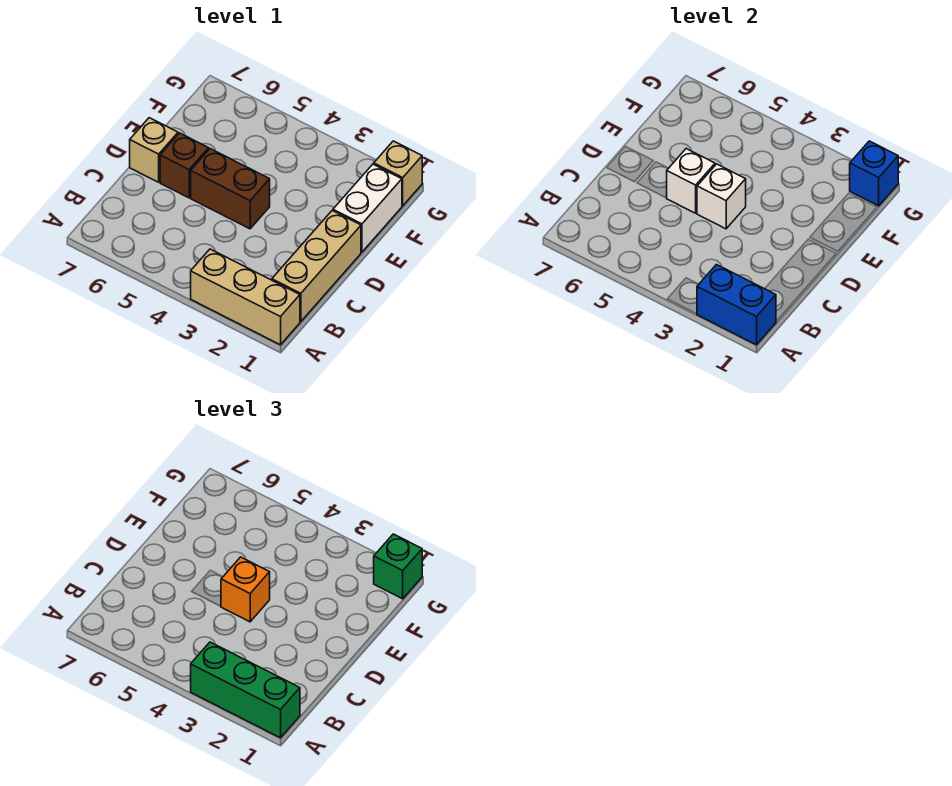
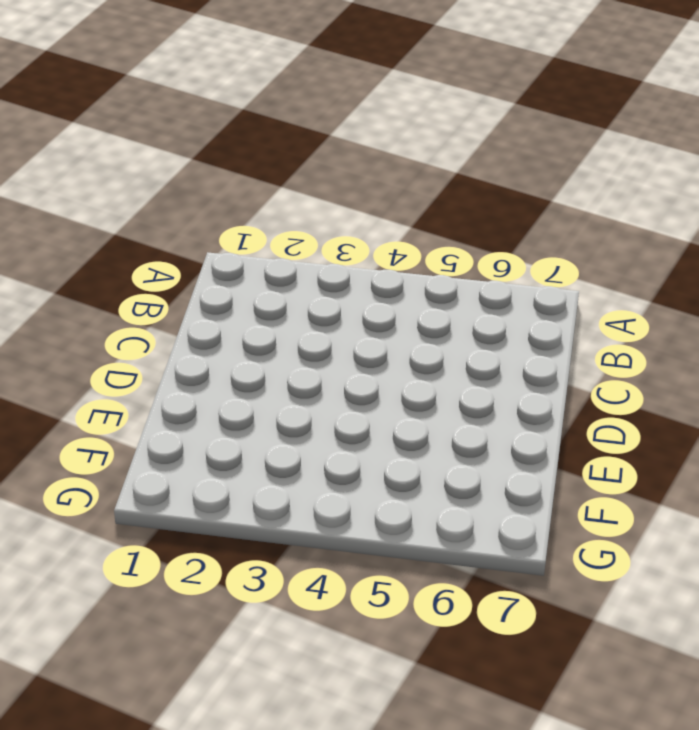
none -> tan brick A1:A3 level 1
none -> tan brick B1:D1 level 1
none -> brown brick D4:D5 level 1

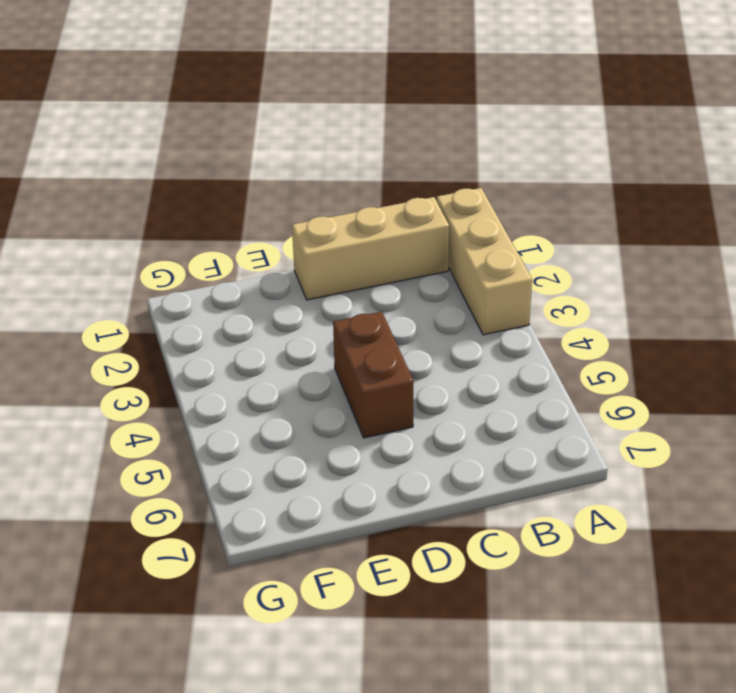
none -> brown brick D6 level 1
none -> tan brick D7 level 1
none -> white brick E1:F1 level 1

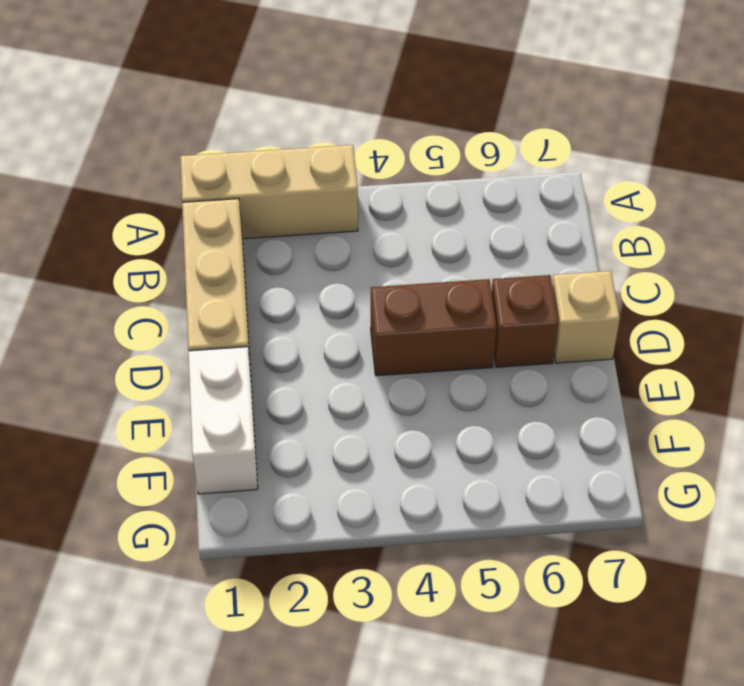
none -> tan brick G1 level 1
none -> blue brick A1:A2 level 2
none -> white brick D4 level 2

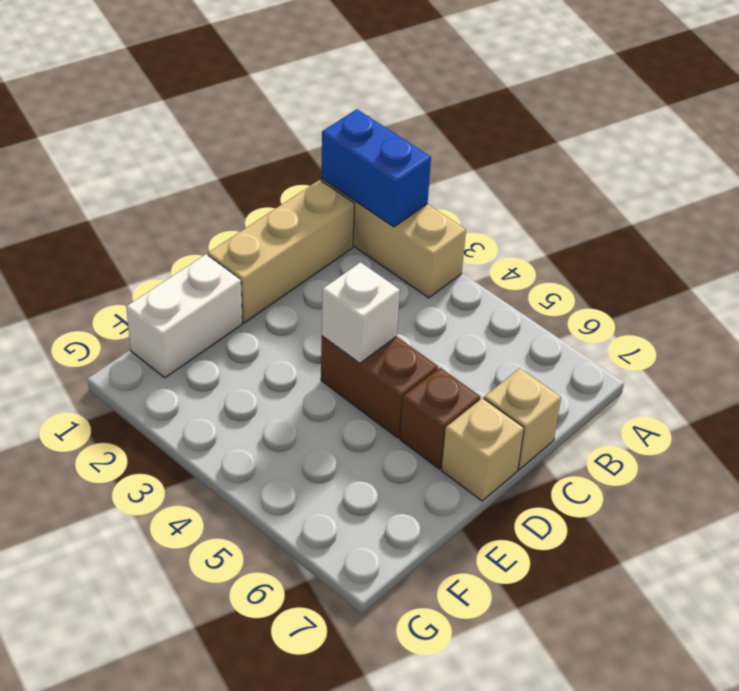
tan brick C7 level 1 -> tan brick G1 level 1
none -> white brick D5 level 2
none -> blue brick G1 level 2
none -> green brick A1:A3 level 3

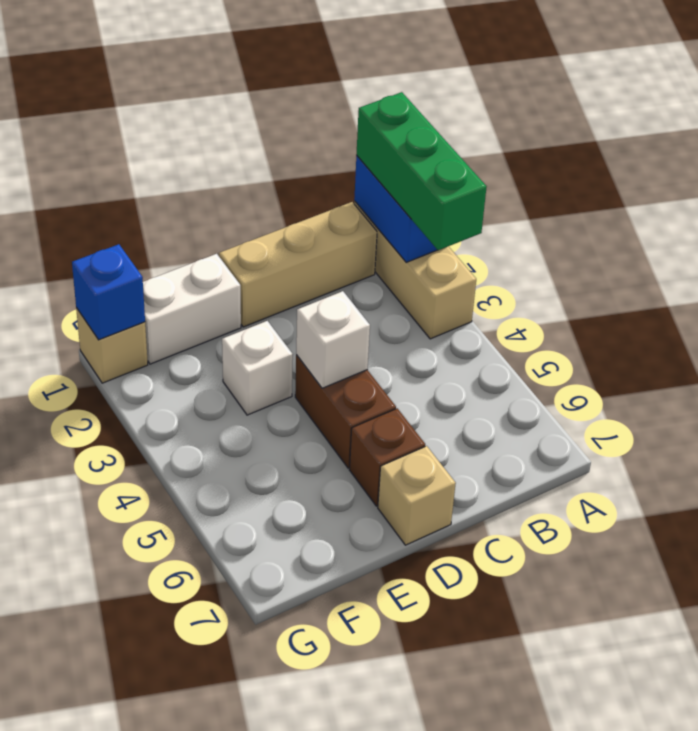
white brick E3 level 1 -> white brick D5 level 2
none -> orange brick D4 level 3
none -> green brick G1 level 3

